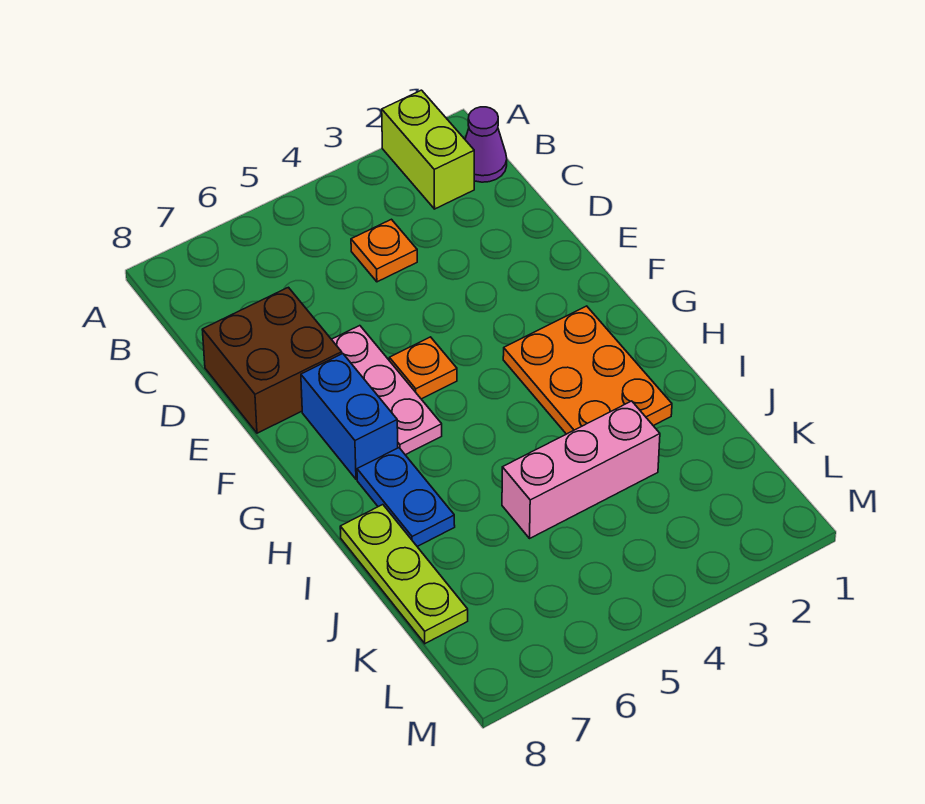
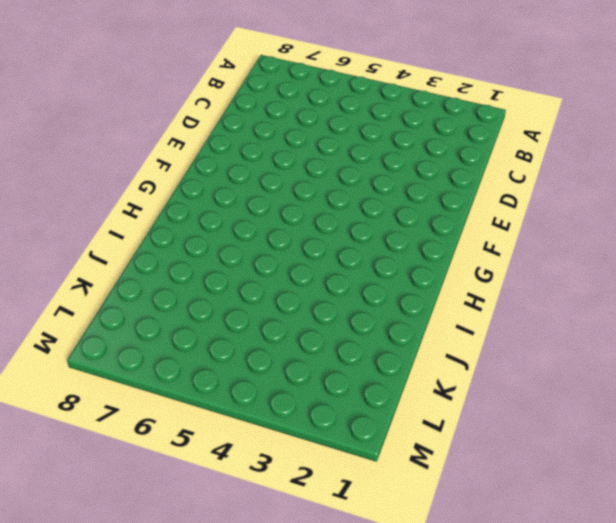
none -> lime brick A2:B2 level 1
none -> purple cone B1 level 1

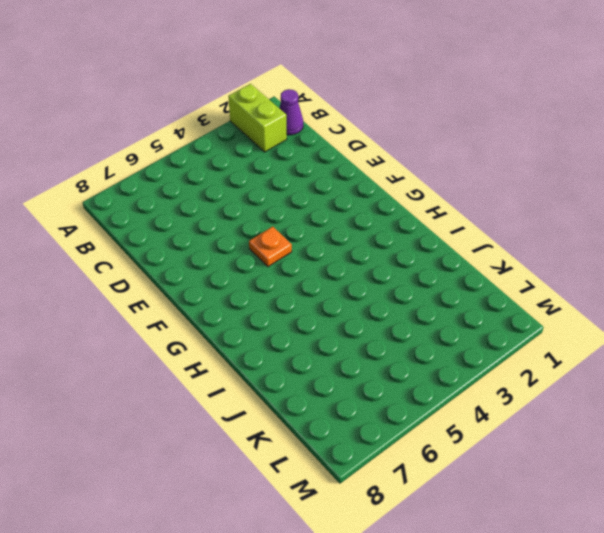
none -> orange plate C4 level 1
none -> brown brick D7:E8 level 1

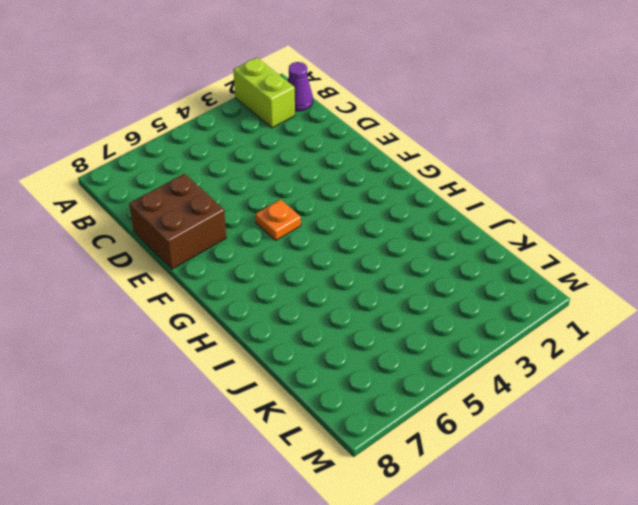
none -> orange plate C4 level 1
none -> pink plate E6:G6 level 1

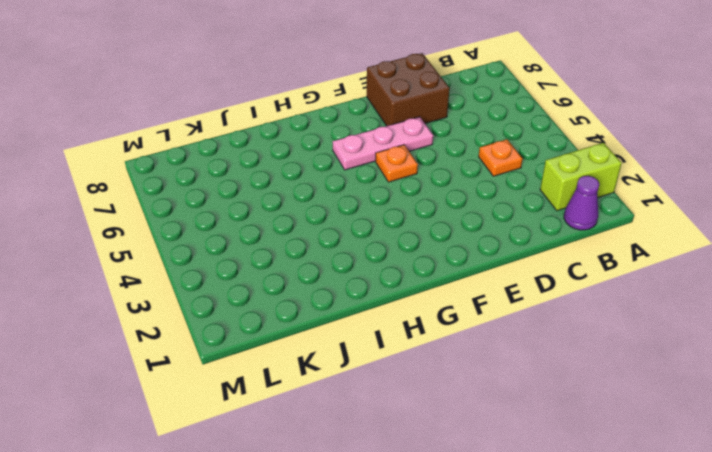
none -> blue brick F7:G7 level 1
none -> orange plate G2:I3 level 1

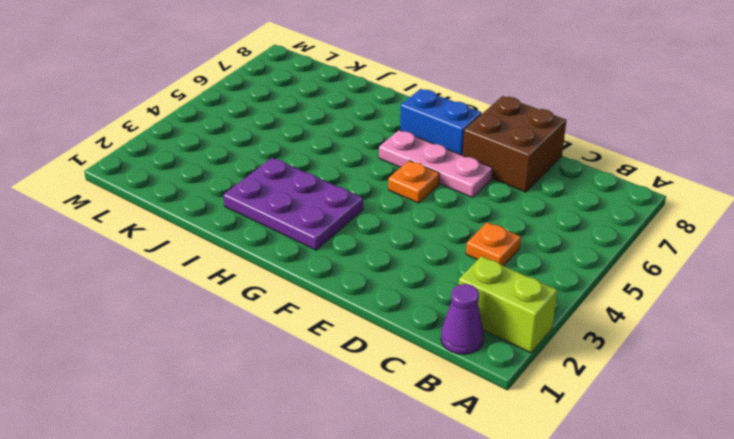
purple plate G2:I3 level 1 -> orange plate G2:I3 level 1
none -> blue plate H7:I7 level 1
none -> lime plate I8:K8 level 1

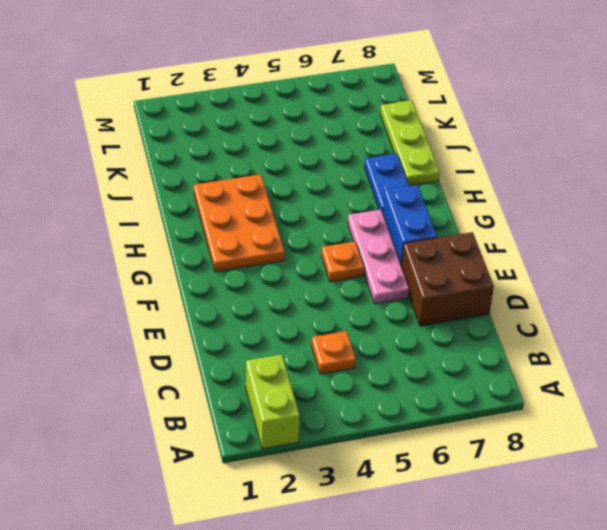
none -> purple cone B1 level 1
none -> pink brick J3:J5 level 1

